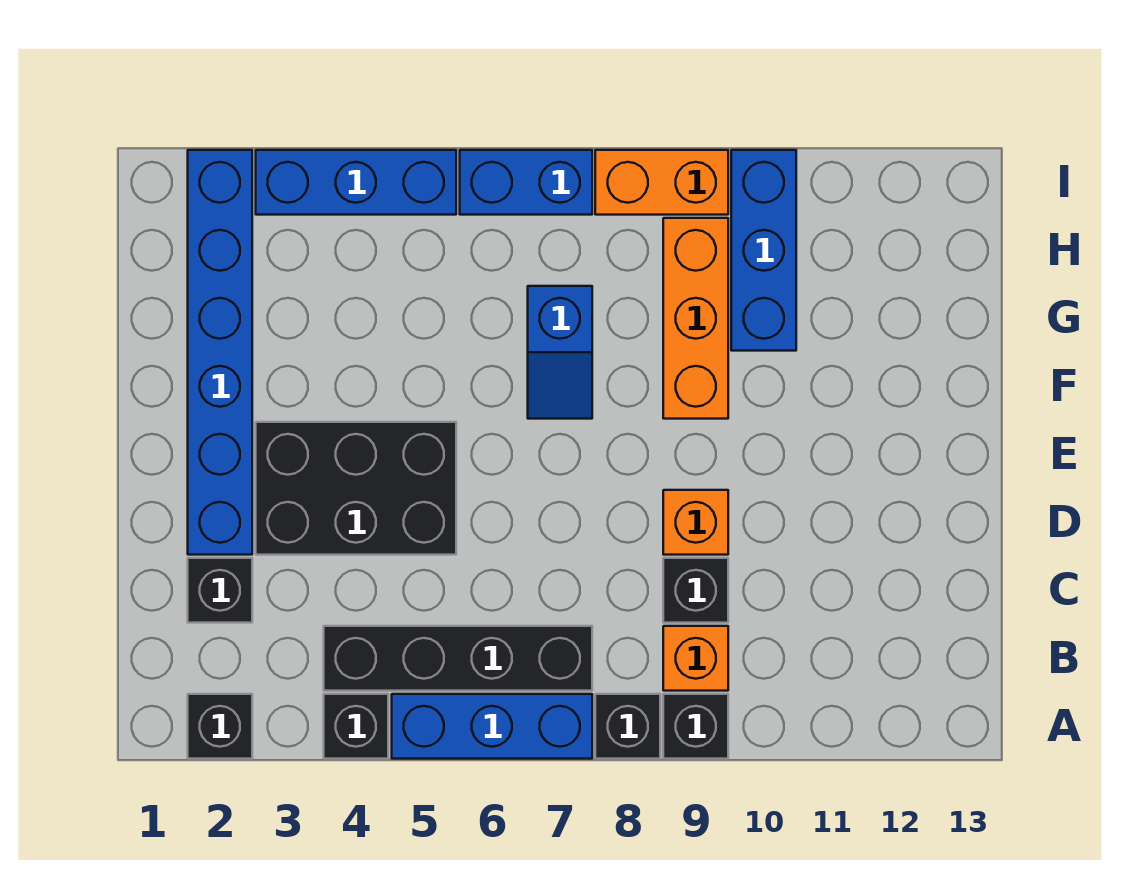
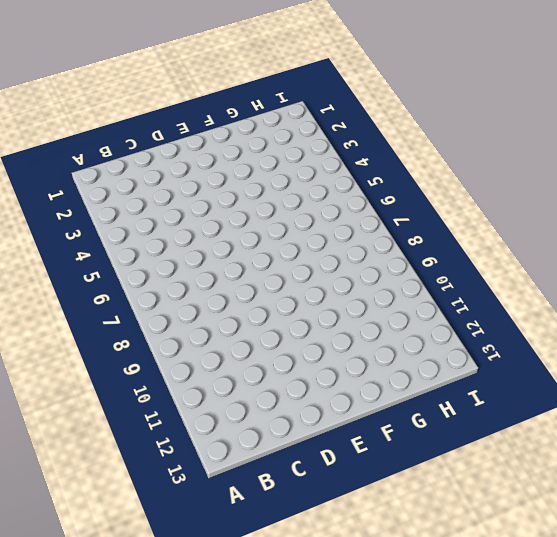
none -> black brick A2 level 1
none -> black brick A4 level 1
none -> blue brick A5:A7 level 1

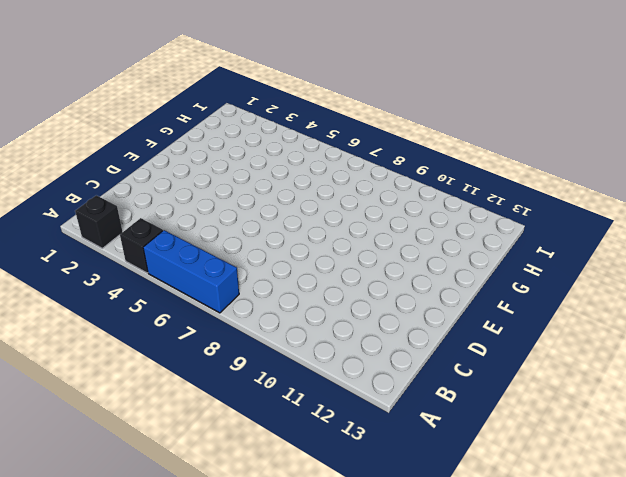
none -> black brick A8 level 1
none -> black brick A9 level 1
none -> black brick B4:B7 level 1

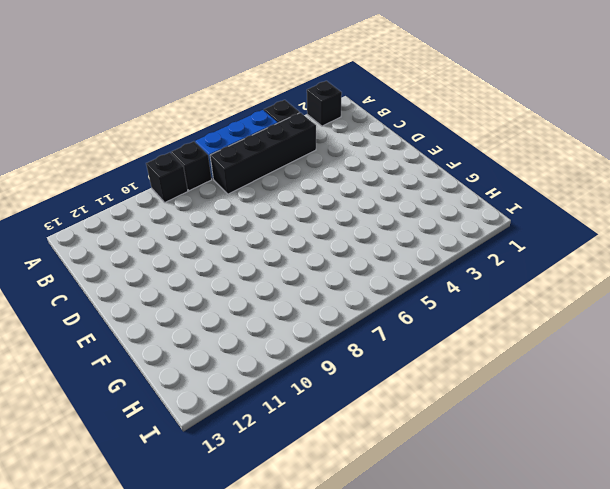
none -> orange brick B9 level 1
none -> black brick C2 level 1
none -> black brick C9 level 1

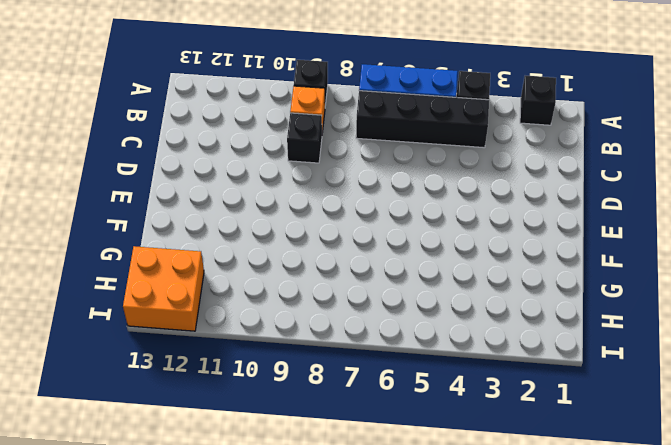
orange brick H12:I13 level 1 -> none
none -> black brick A8 level 1
none -> black brick C2 level 1
none -> blue brick D2:I2 level 1

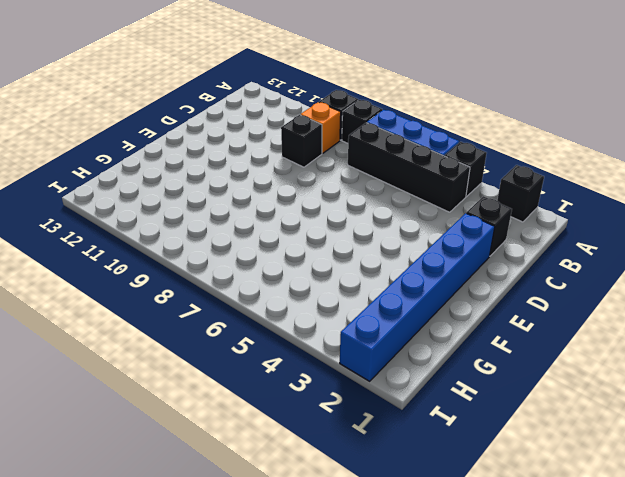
none -> black brick D3:E5 level 1
none -> orange brick D9 level 1
none -> blue slope F7:G7 level 1 top G

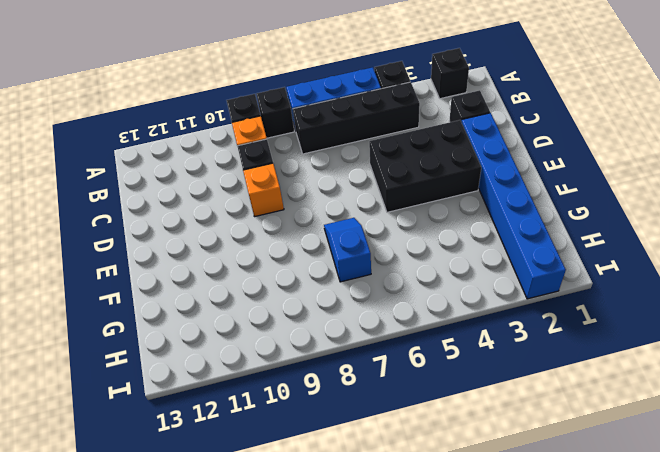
none -> orange brick F9:H9 level 1
none -> blue brick G10:I10 level 1
none -> blue brick I3:I5 level 1

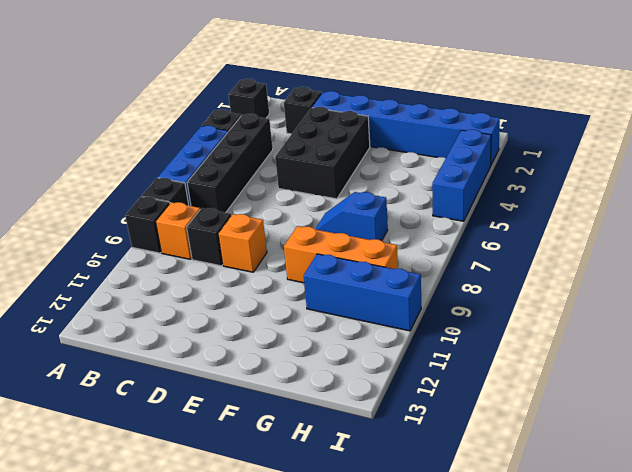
none -> blue brick I6:I7 level 1
none -> orange brick I8:I9 level 1

